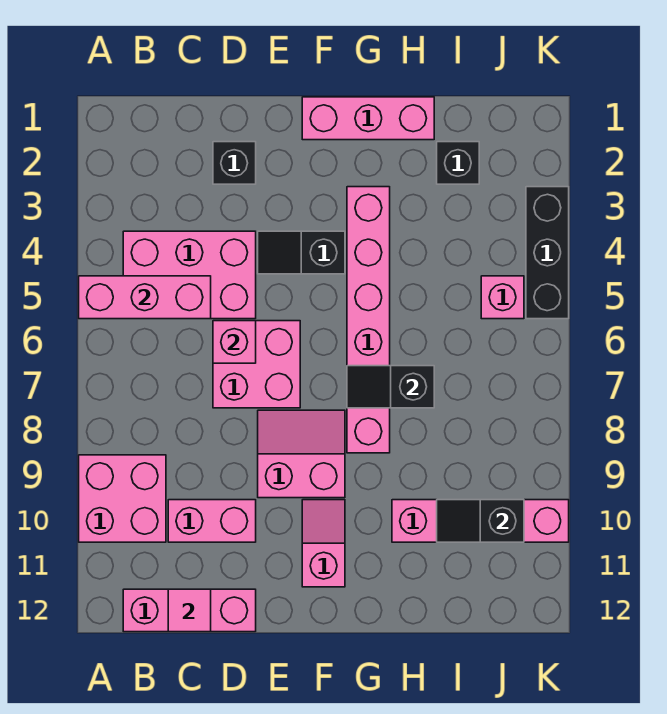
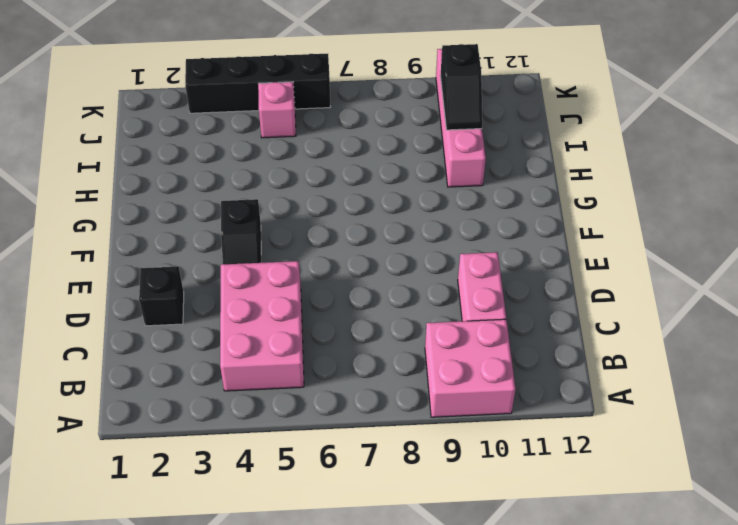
black brick K3:K6 level 1 -> black brick K3:K5 level 1
none -> pink brick B12:D12 level 1
none -> pink brick D6:E7 level 1
none -> pink slope E8:F9 level 1 top 9

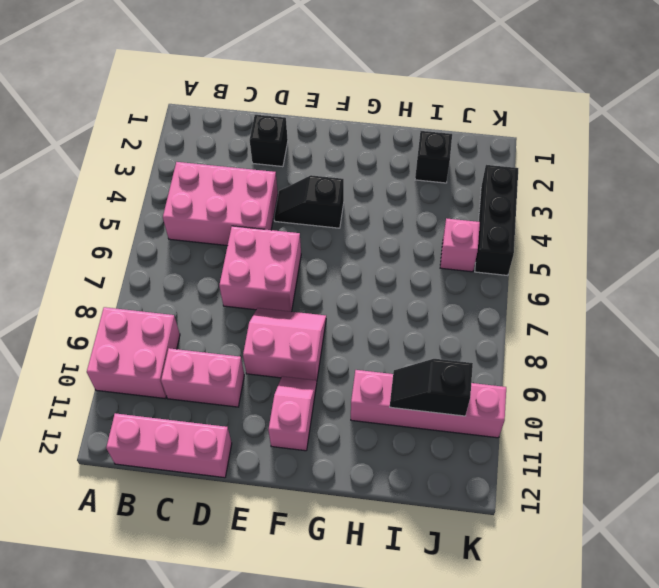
none -> pink brick F1:H1 level 1
none -> pink brick G3:G8 level 1
none -> pink brick A5:C5 level 2

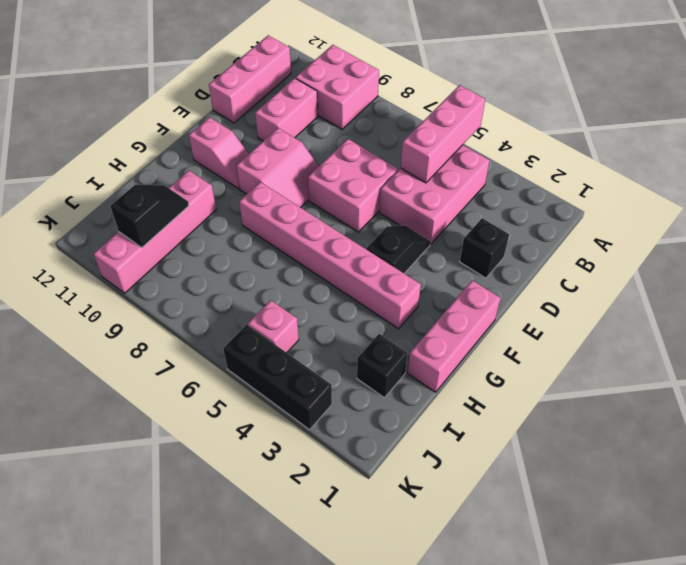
none -> pink tile C12 level 2
none -> pink brick D6 level 2
none -> black slope G7:H7 level 2 top H

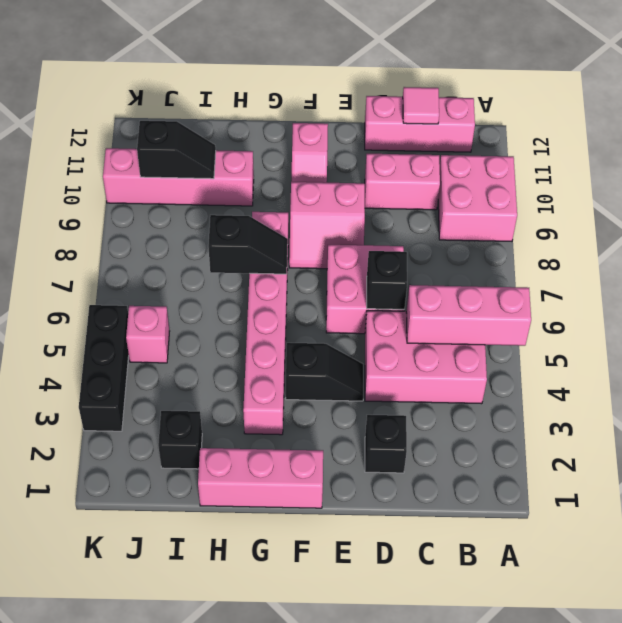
black brick D6 level 2 -> pink brick D6 level 2

